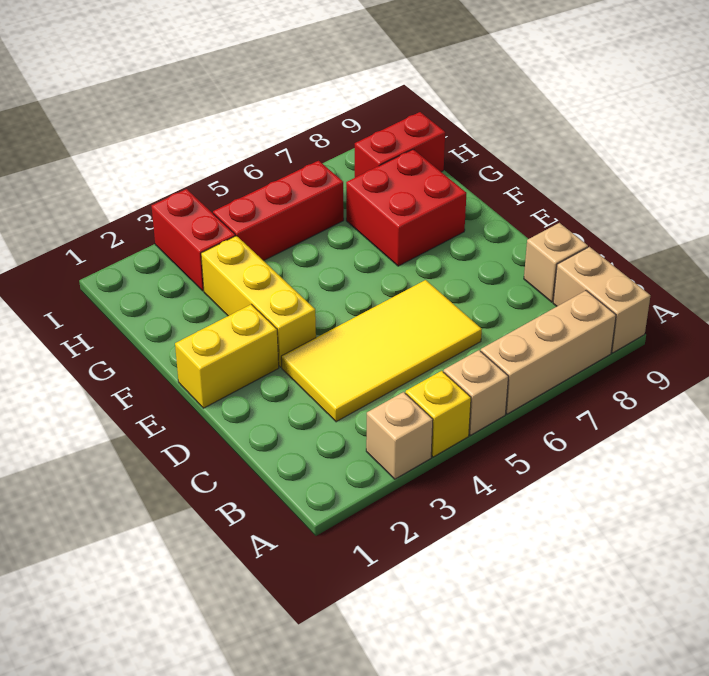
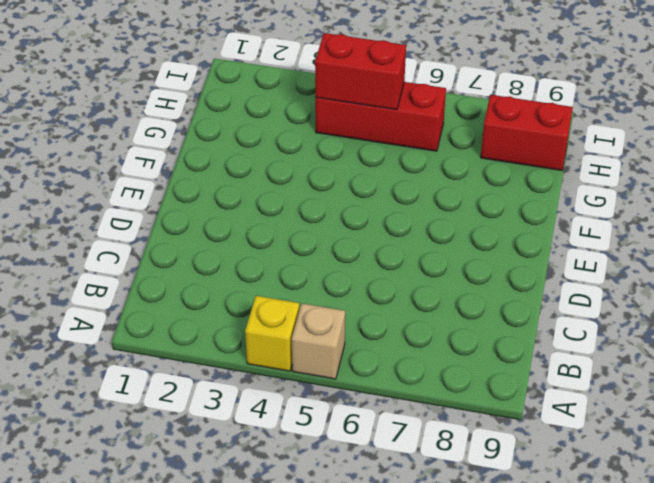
red brick H4:H5 level 2 -> red brick H3:I3 level 1
none -> tan brick A3 level 1
none -> tan brick A6:A8 level 1
none -> tan brick A9:B9 level 1

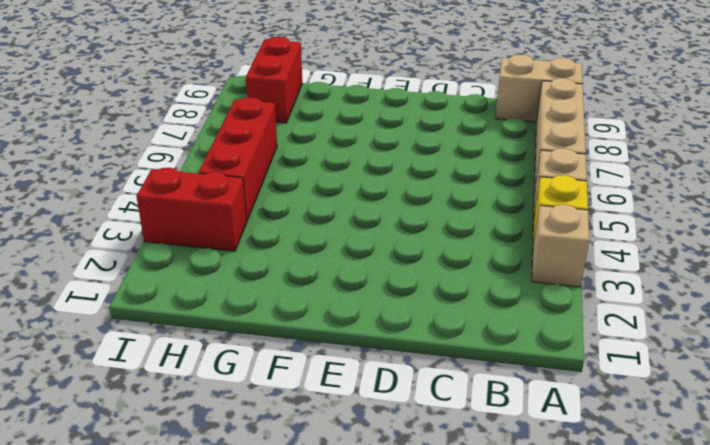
none -> yellow tile C3:D6 level 1
none -> tan brick C9 level 1
none -> yellow brick E1:E2 level 1

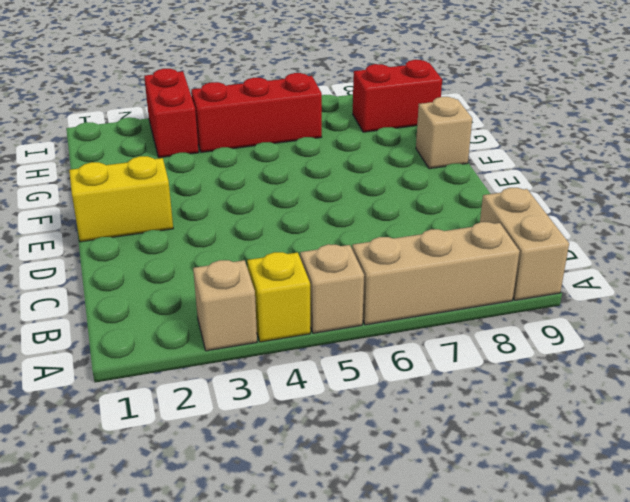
tan brick F9 level 1 -> tan brick C9 level 1
none -> yellow tile C3:D6 level 1
none -> yellow brick E3:G3 level 1
none -> red brick F7:G8 level 1

